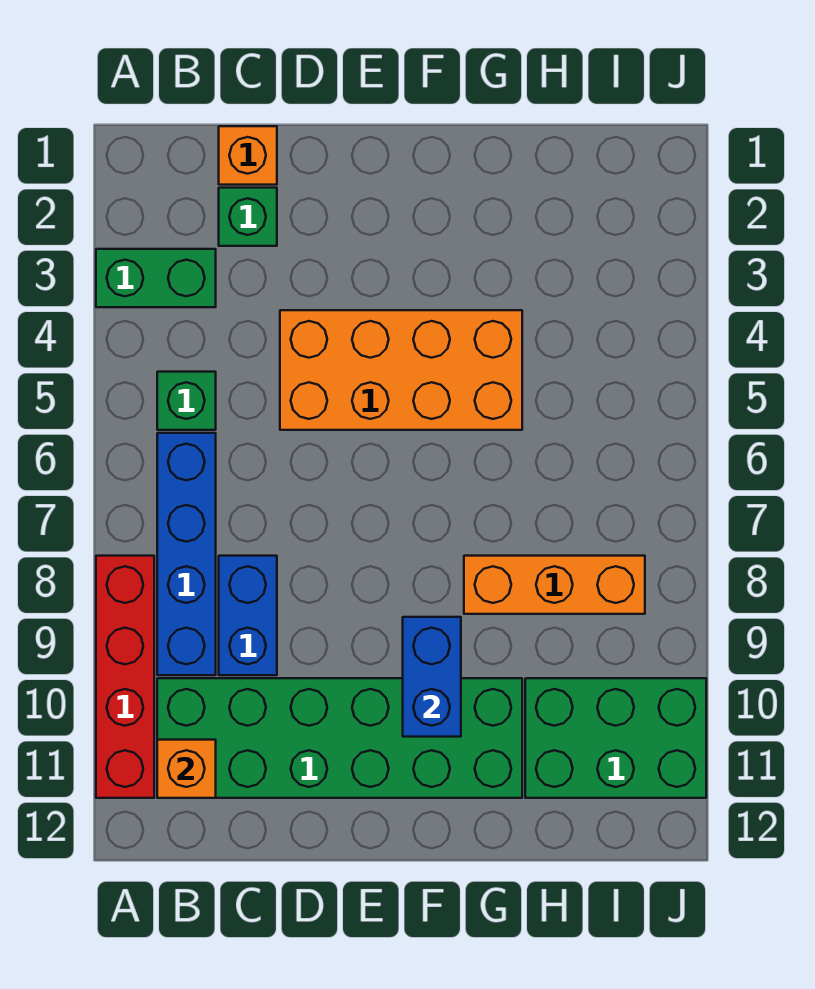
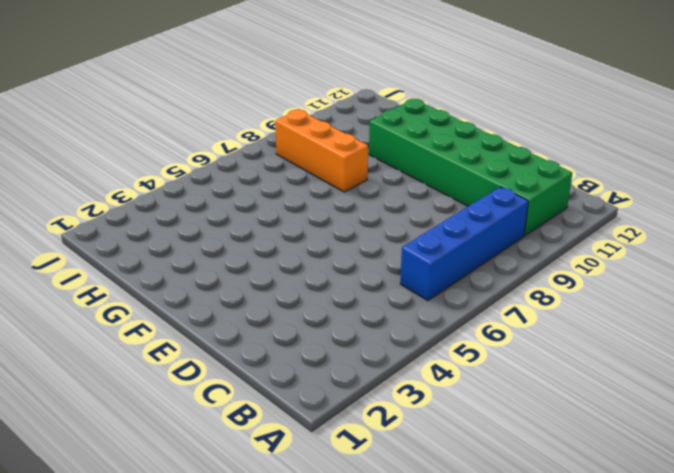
none -> green brick A3:B3 level 1
none -> red brick A8:A11 level 1
none -> green brick B5 level 1

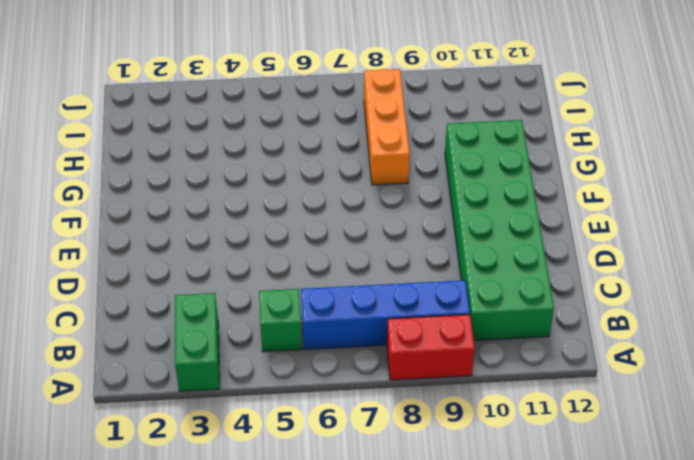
red brick A8:A9 level 1 -> red brick A8:A11 level 1
none -> orange brick C1 level 1
none -> green brick C2 level 1
none -> blue brick C8:C9 level 1

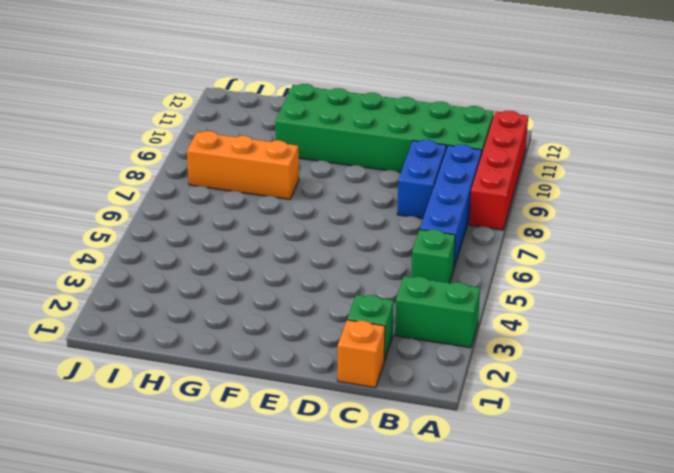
none -> orange brick D4:G5 level 1
none -> green brick H10:J11 level 1
none -> orange brick B11 level 2

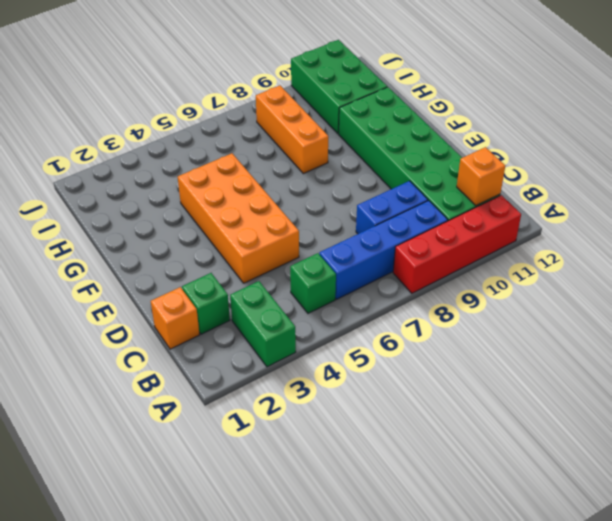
none -> blue brick F9:F10 level 2

